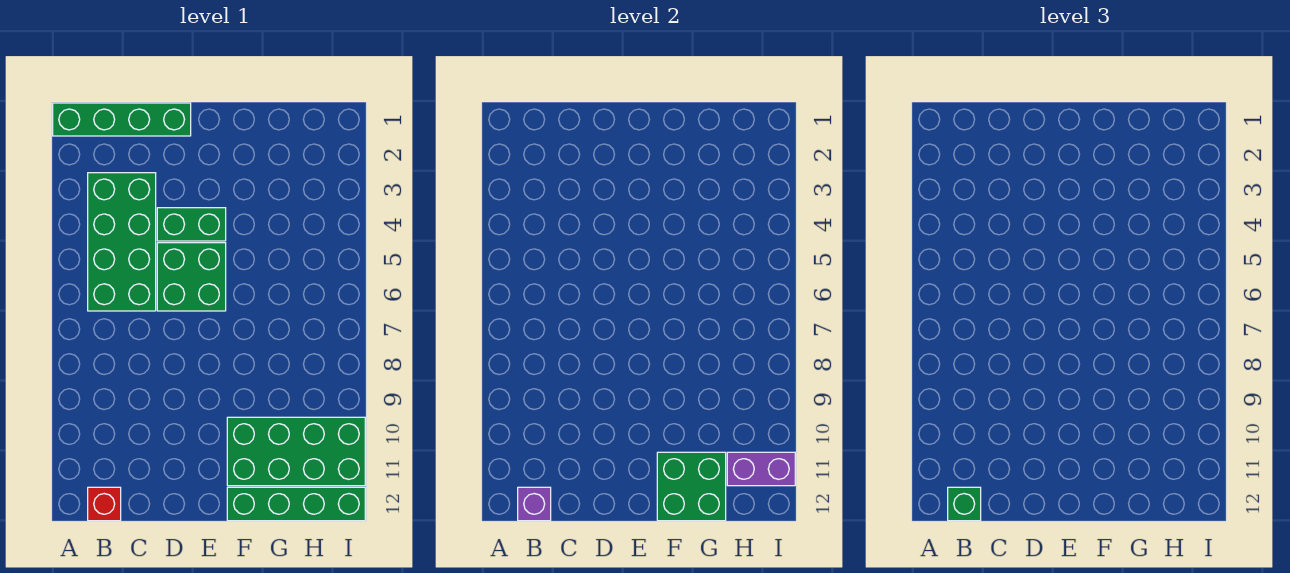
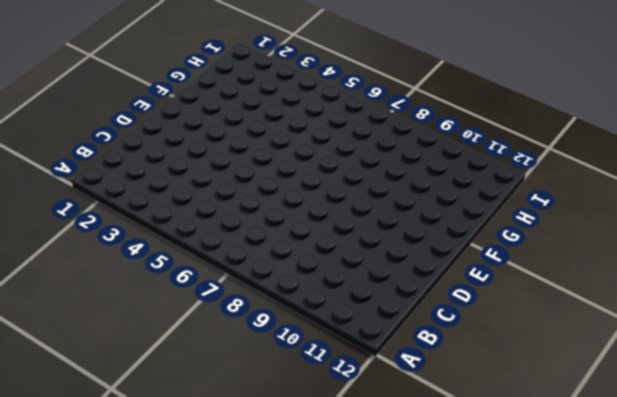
none -> green brick A1:D1 level 1
none -> green brick B3:C6 level 1

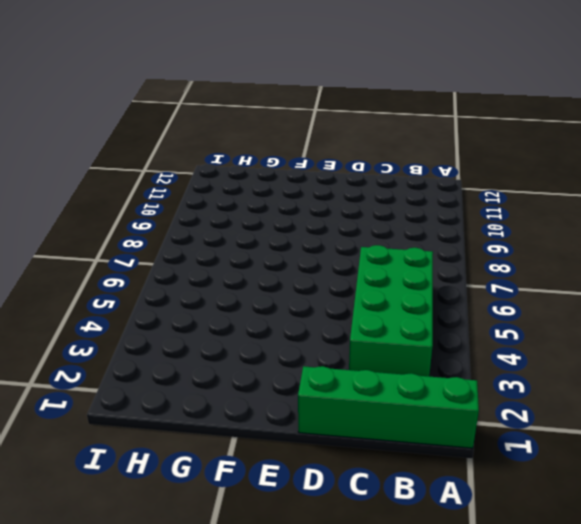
none -> red brick B12 level 1
none -> green brick D4:E4 level 1

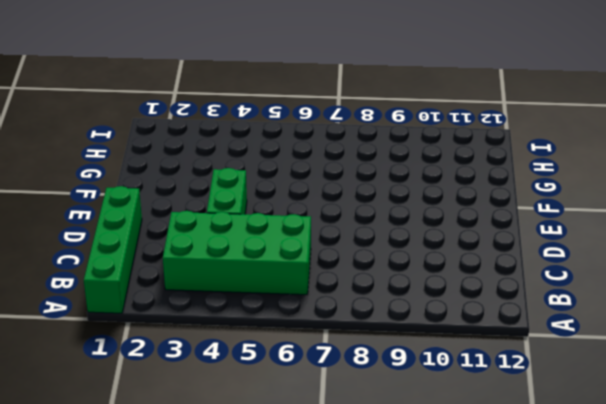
none -> red brick B12 level 1
none -> green brick D5:E6 level 1

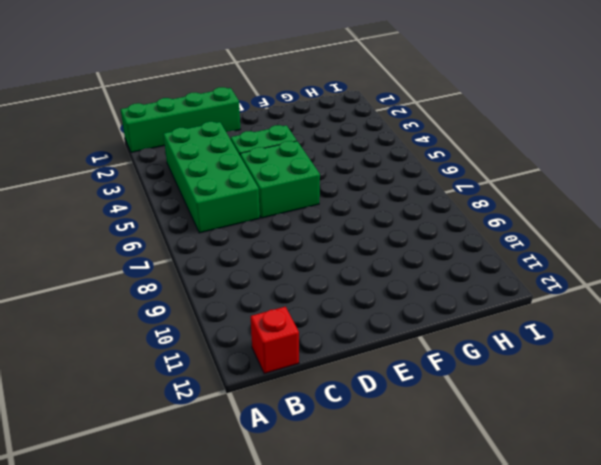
none -> green brick F10:I11 level 1
none -> green brick F12:I12 level 1

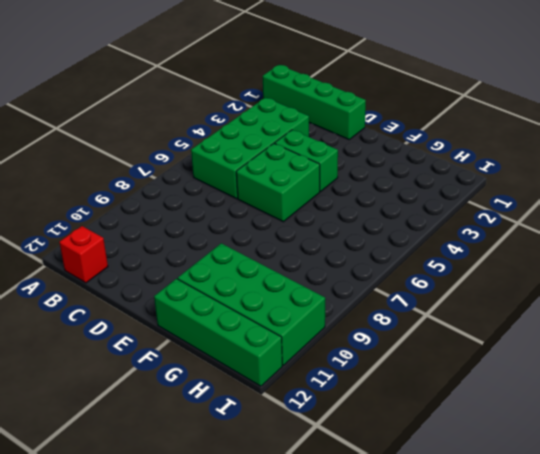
none -> purple brick B12 level 2
none -> green brick F11:G12 level 2

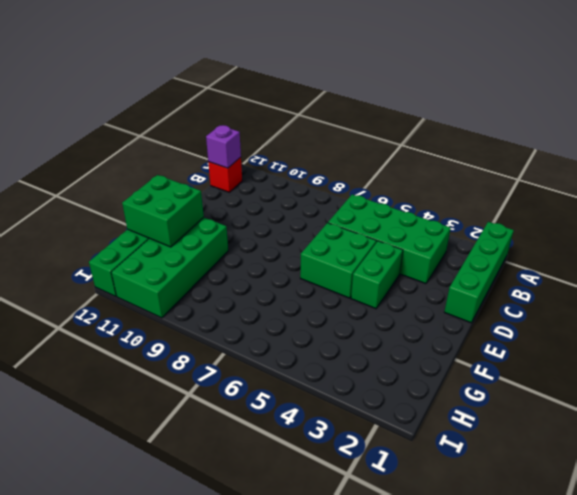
none -> purple brick H11:I11 level 2
none -> green brick B12 level 3

